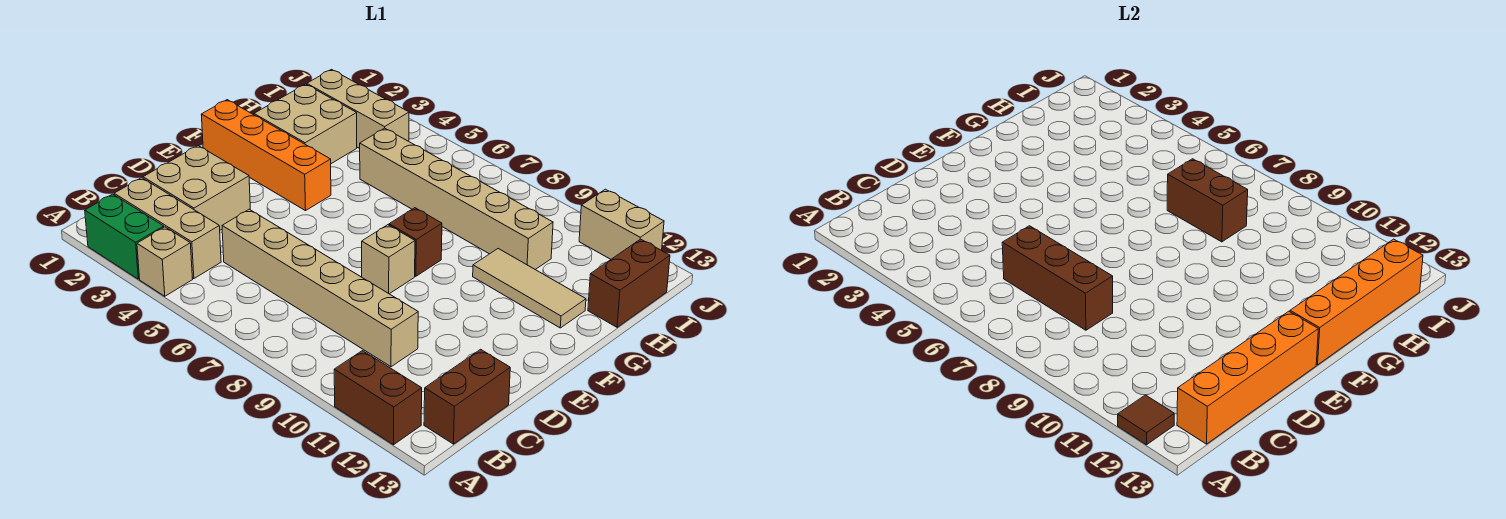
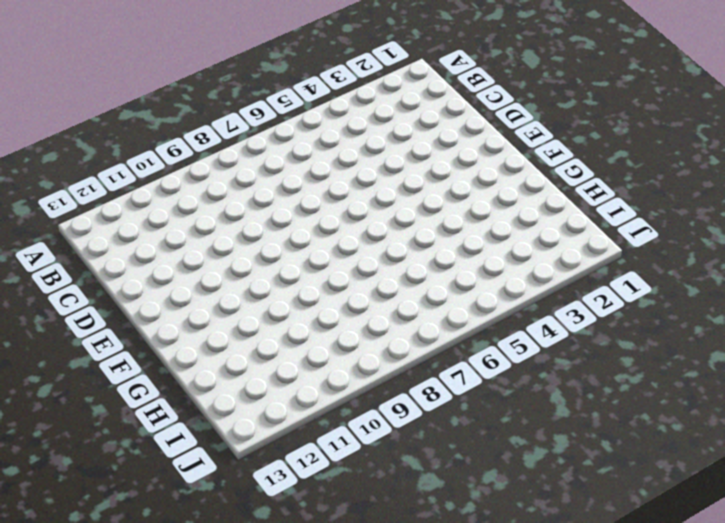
none -> green brick A2:A3 level 1
none -> tan brick A4 level 1
none -> brown brick A11:A12 level 1

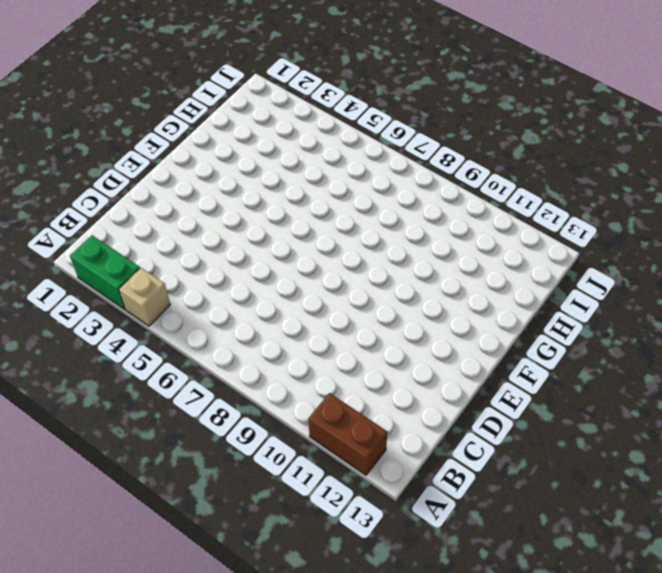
none -> tan brick B2:B4 level 1
none -> brown brick B13:C13 level 1
none -> tan brick C2:D3 level 1

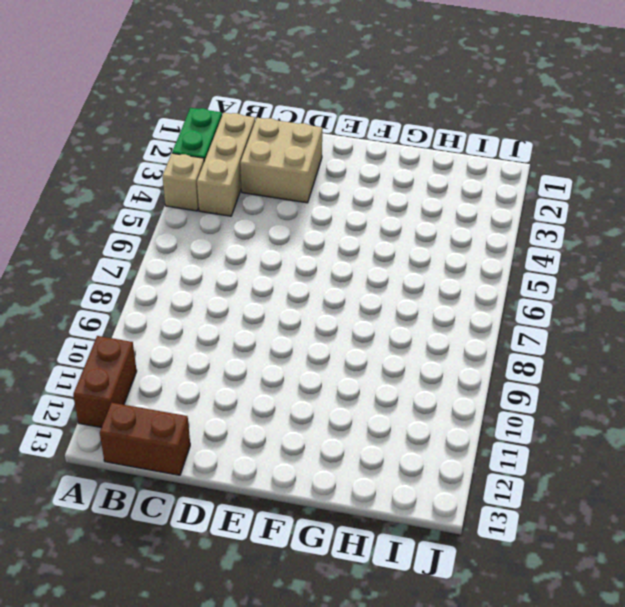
none -> tan brick C5:C10 level 1
none -> tan brick E8 level 1
none -> orange brick F1:F4 level 1

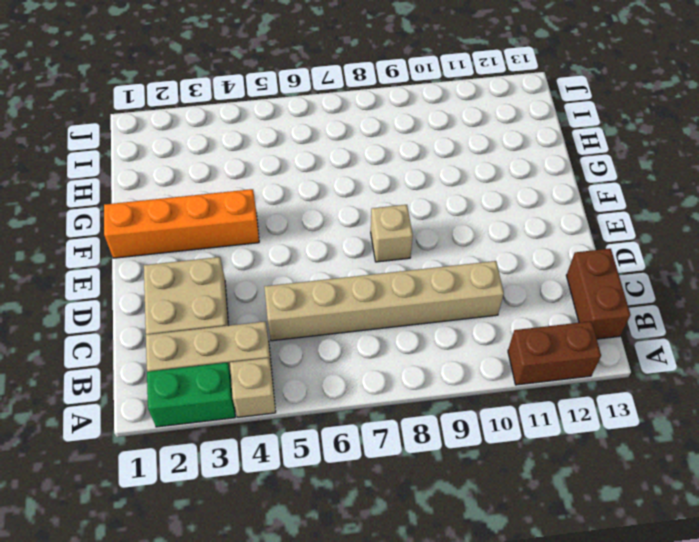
none -> brown brick F8 level 1
none -> tan brick G2:H3 level 1
none -> tan tile G10:G12 level 1

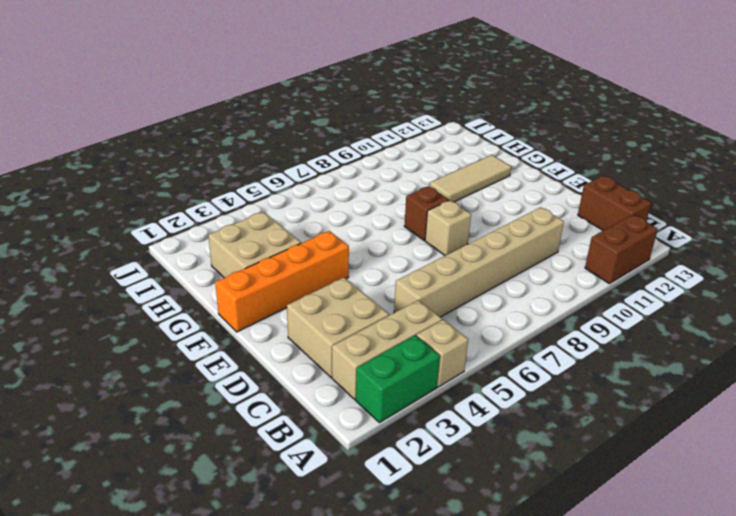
none -> tan brick H5:H10 level 1
none -> brown brick H13:I13 level 1
none -> tan brick I2:I4 level 1

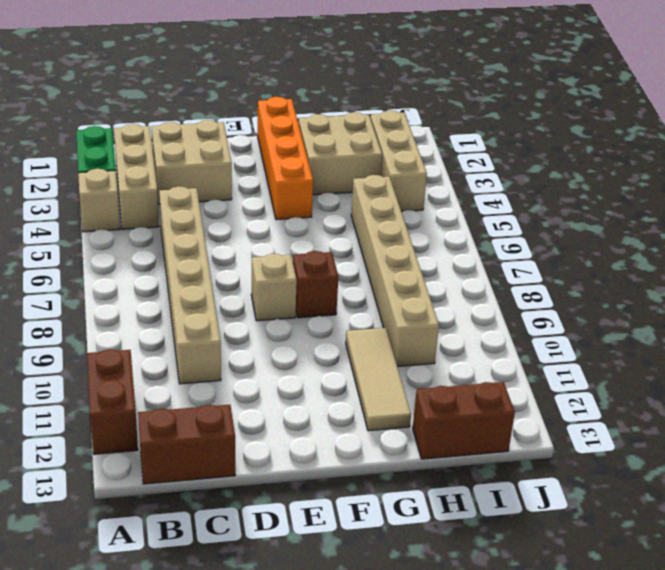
none -> tan brick J11:J12 level 1
none -> brown tile A12 level 2
none -> orange brick B13:E13 level 2

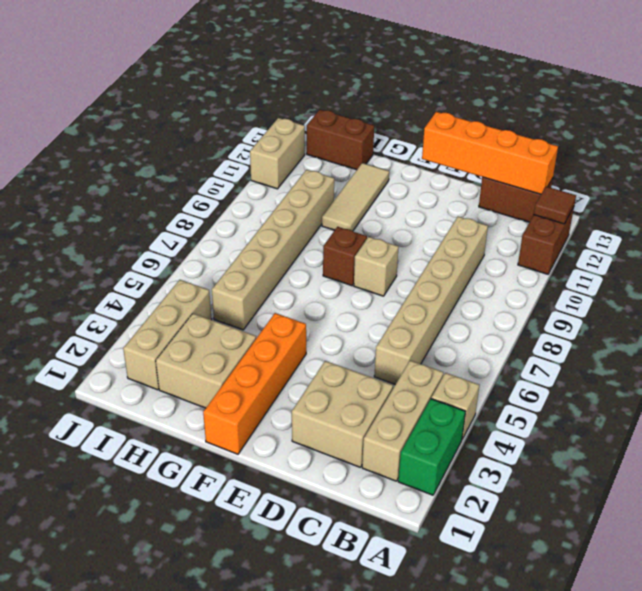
none -> brown brick C6:C8 level 2
none -> orange brick F13:I13 level 2
none -> brown brick H7:H8 level 2

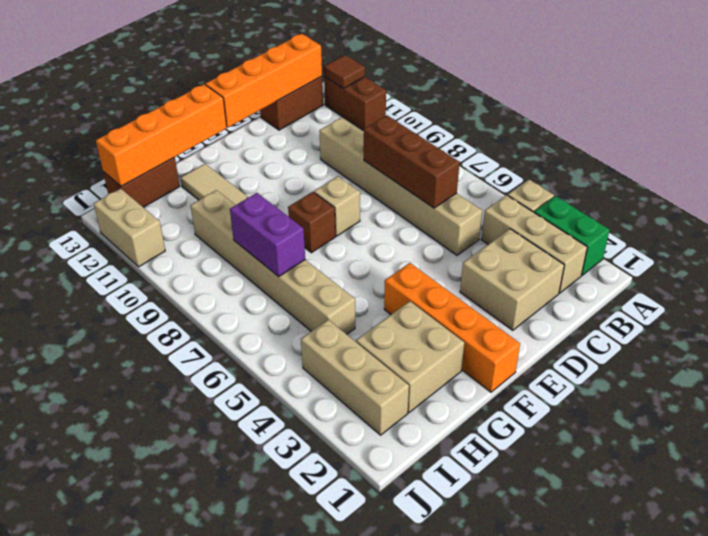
purple brick H7:H8 level 2 -> brown brick H7:H8 level 2

